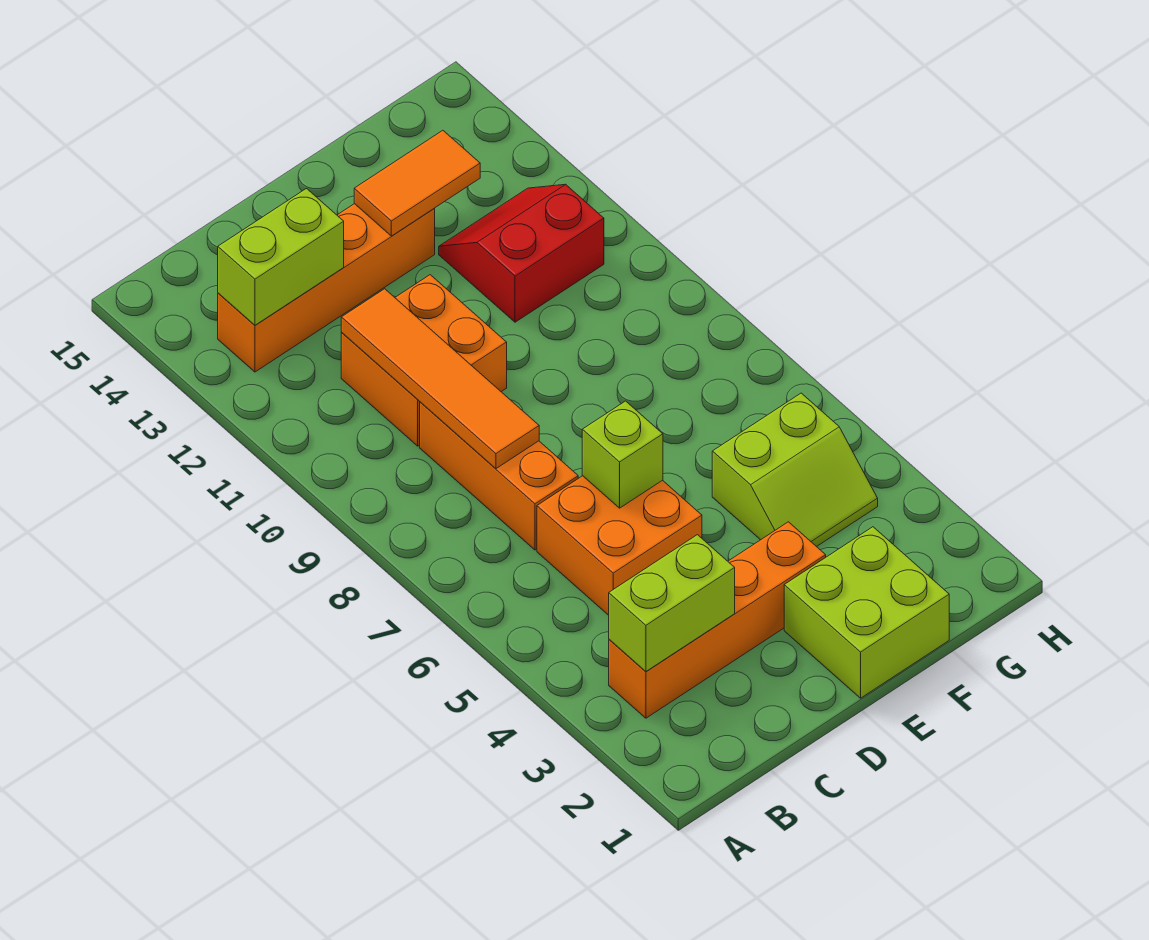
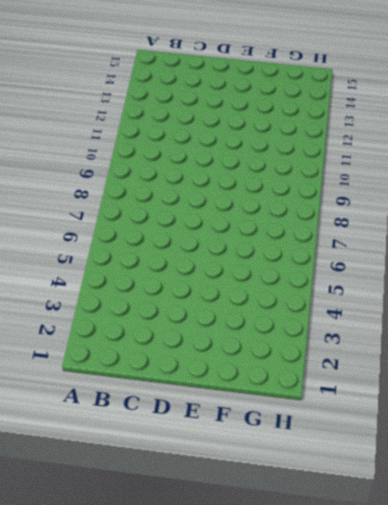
none -> orange brick B3:E3 level 1
none -> orange brick B13:E13 level 1
none -> orange brick C5:D6 level 1

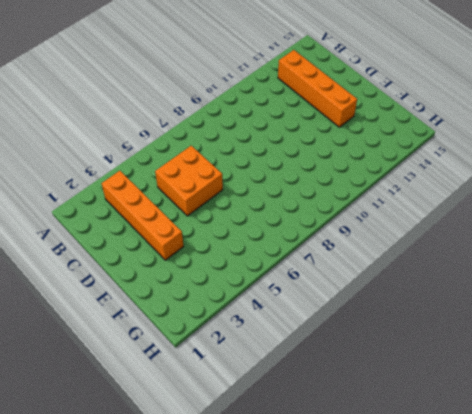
none -> orange brick C7:C9 level 1
none -> orange brick C10:D11 level 1
none -> lime brick E1:F2 level 1

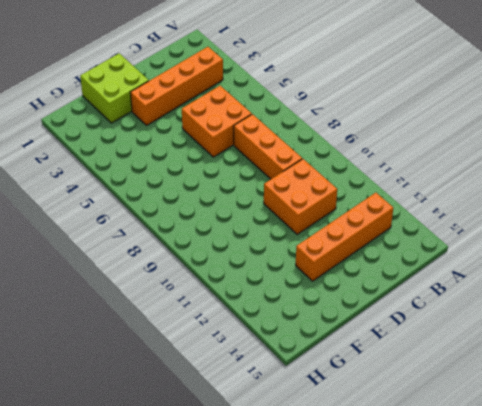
none -> lime slope F4:G5 level 1 top 5
none -> red slope F11:G12 level 1 top 11
none -> lime brick B3:C3 level 2

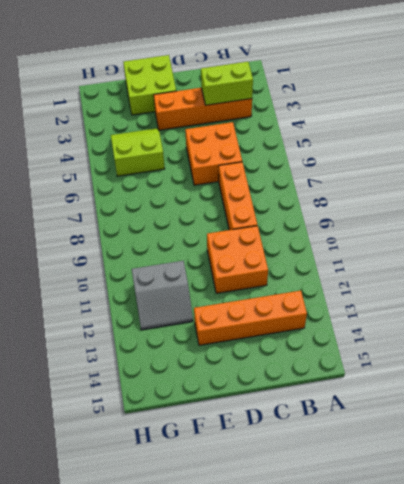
grey slope F11:G12 level 1 top 11 -> red slope F11:G12 level 1 top 11
none -> lime brick B13:C13 level 2
none -> orange tile C8:C11 level 2
none -> lime brick D6 level 2

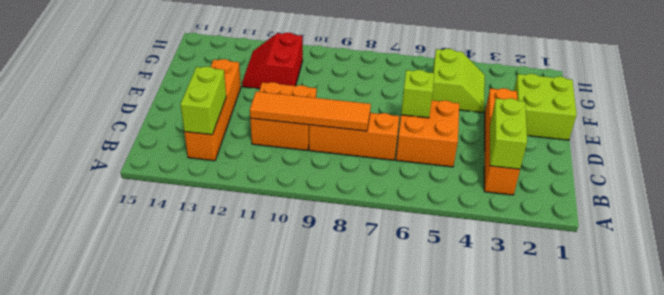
none -> orange tile E13:F13 level 2

